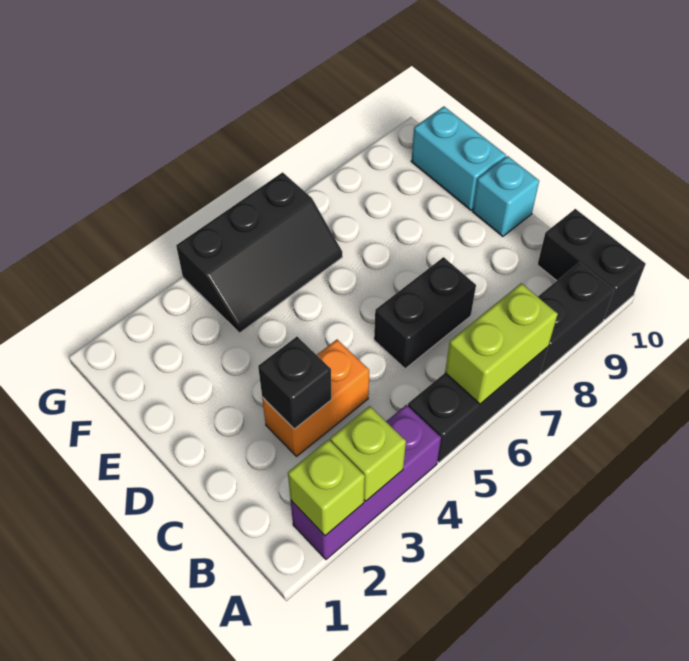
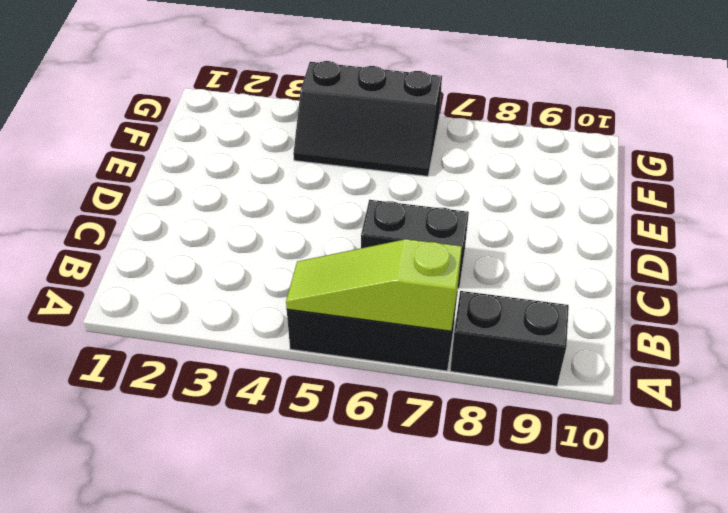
lime slope A5:A7 level 2 top 7 -> lime brick A6:A7 level 2
none -> purple brick A2:A4 level 1
none -> black brick A10:B10 level 1
none -> orange brick C3:C4 level 1

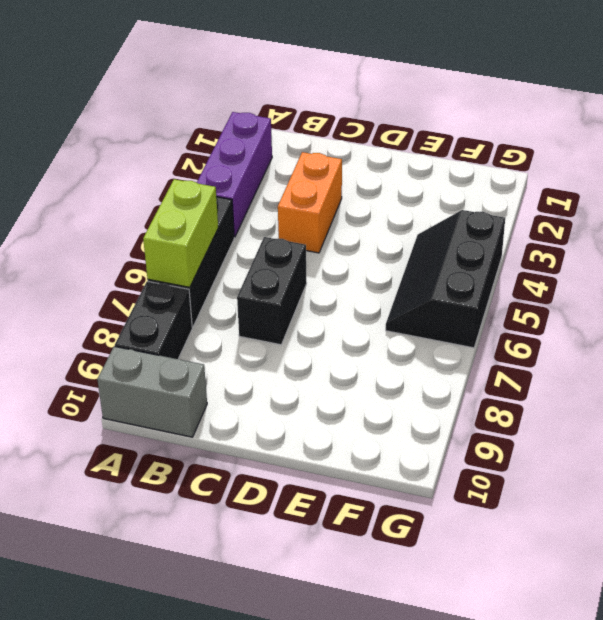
grey brick A10:B10 level 1 -> black brick A10:B10 level 1
none -> cyan brick D10 level 1
none -> cyan brick E10:F10 level 1
none -> lime brick A2 level 2

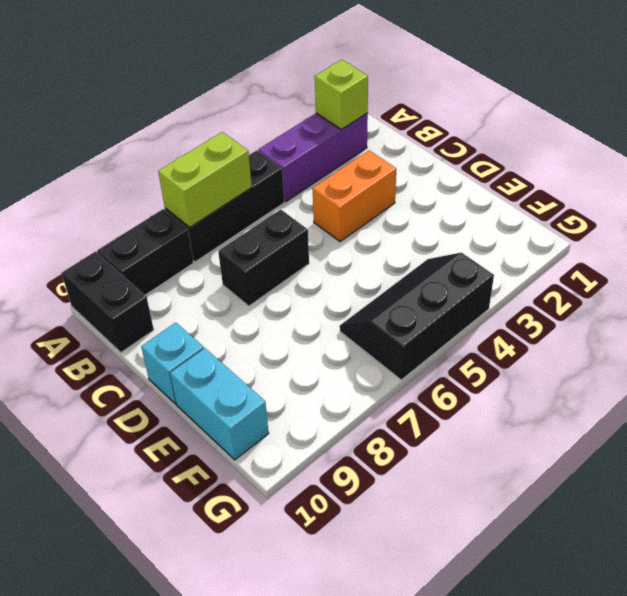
none -> lime brick A3 level 2
none -> black brick C3 level 2

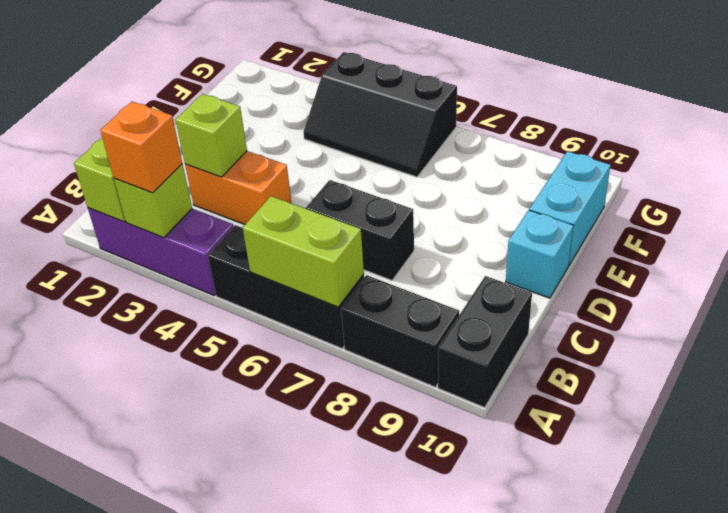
orange brick A3 level 3 -> none
lime brick C3 level 2 -> black brick C3 level 2

